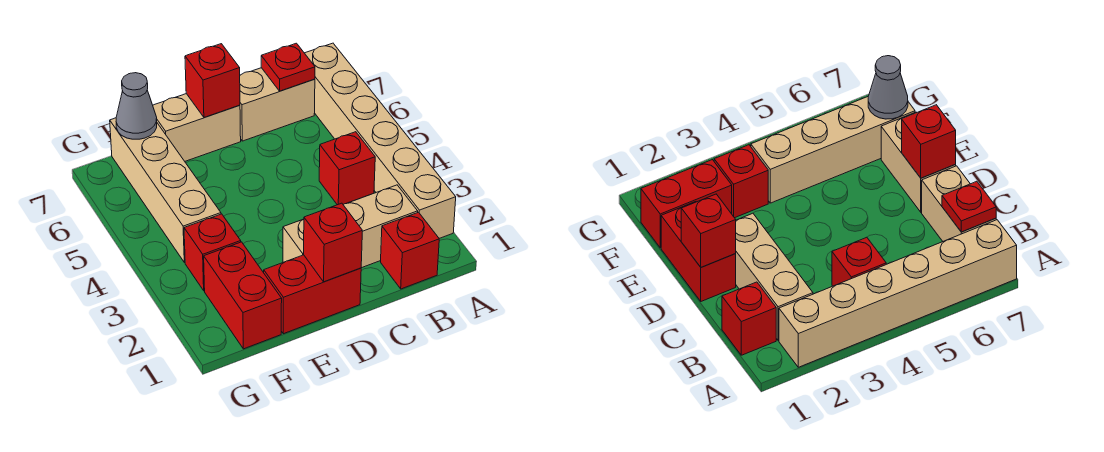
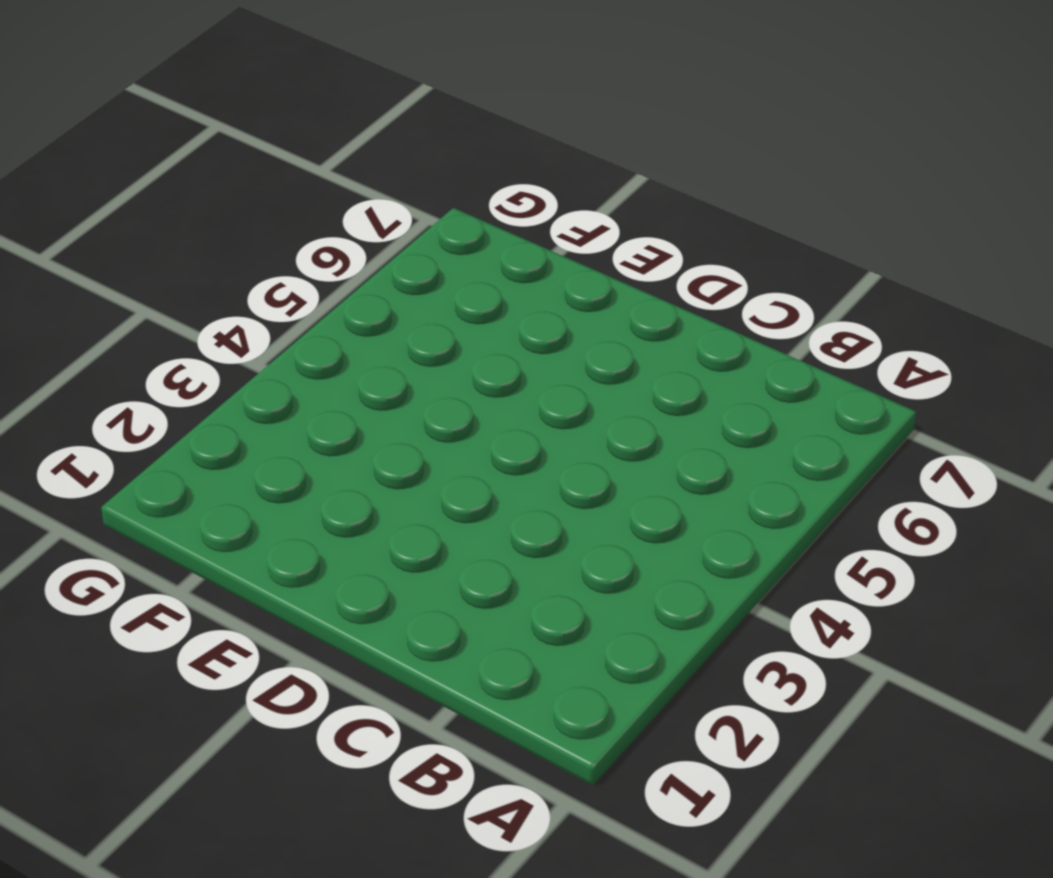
none -> tan brick A2:A7 level 1
none -> red brick B1 level 1
none -> tan brick B2:D2 level 1

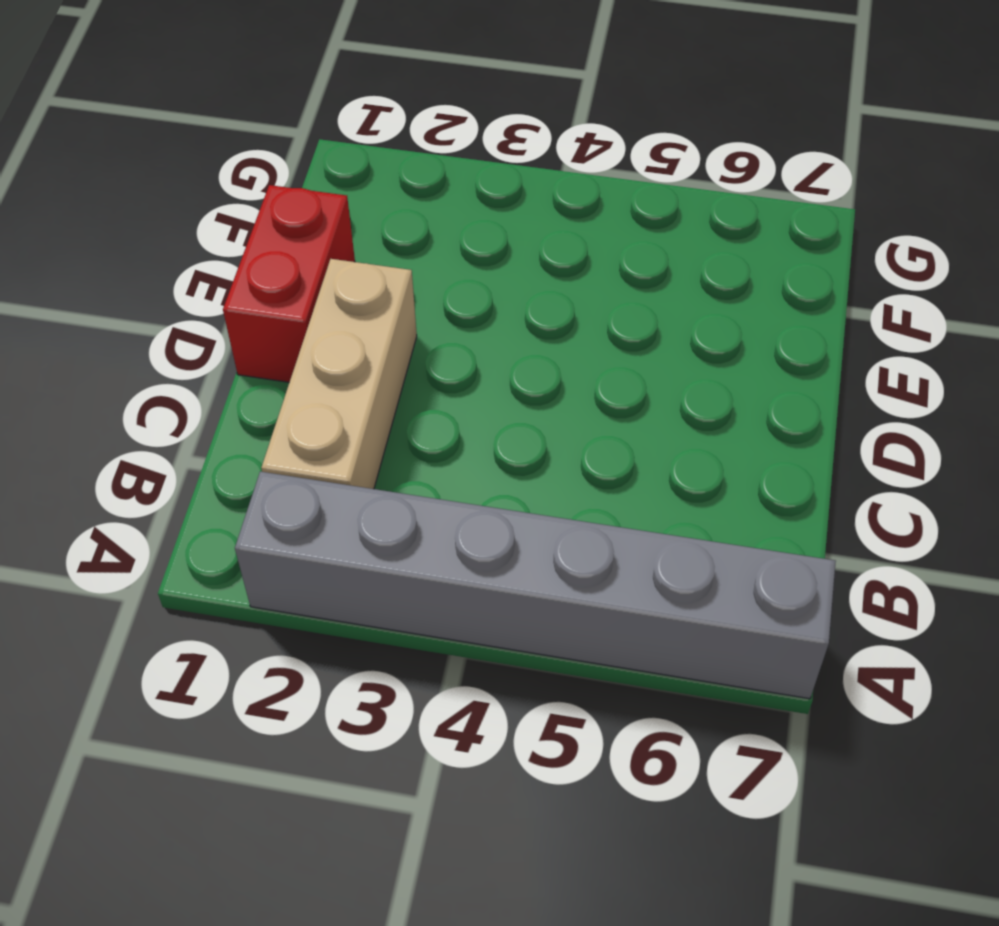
grey brick A2:A7 level 1 -> tan brick A2:A7 level 1
none -> red brick B1 level 1
none -> red brick B4 level 1
none -> tan brick B7:C7 level 1

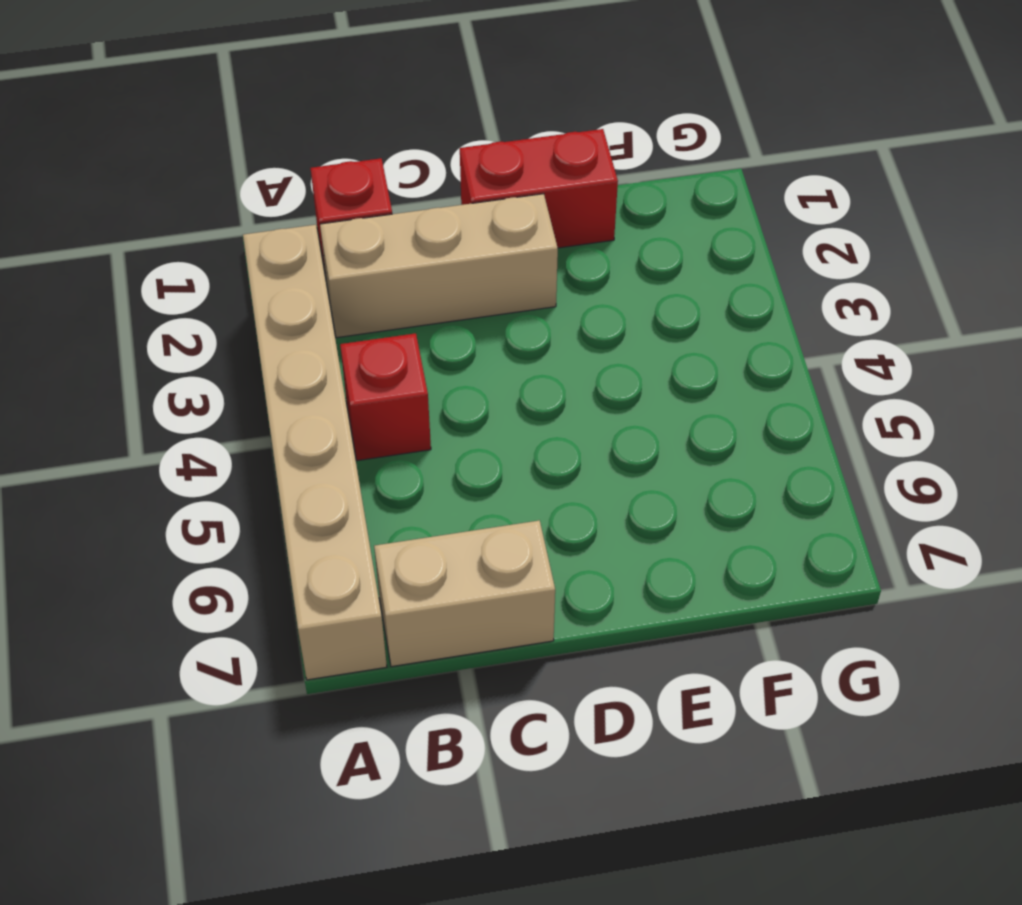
none -> tan brick D7:E7 level 1
none -> red brick F1:F2 level 1
none -> red brick F3 level 1

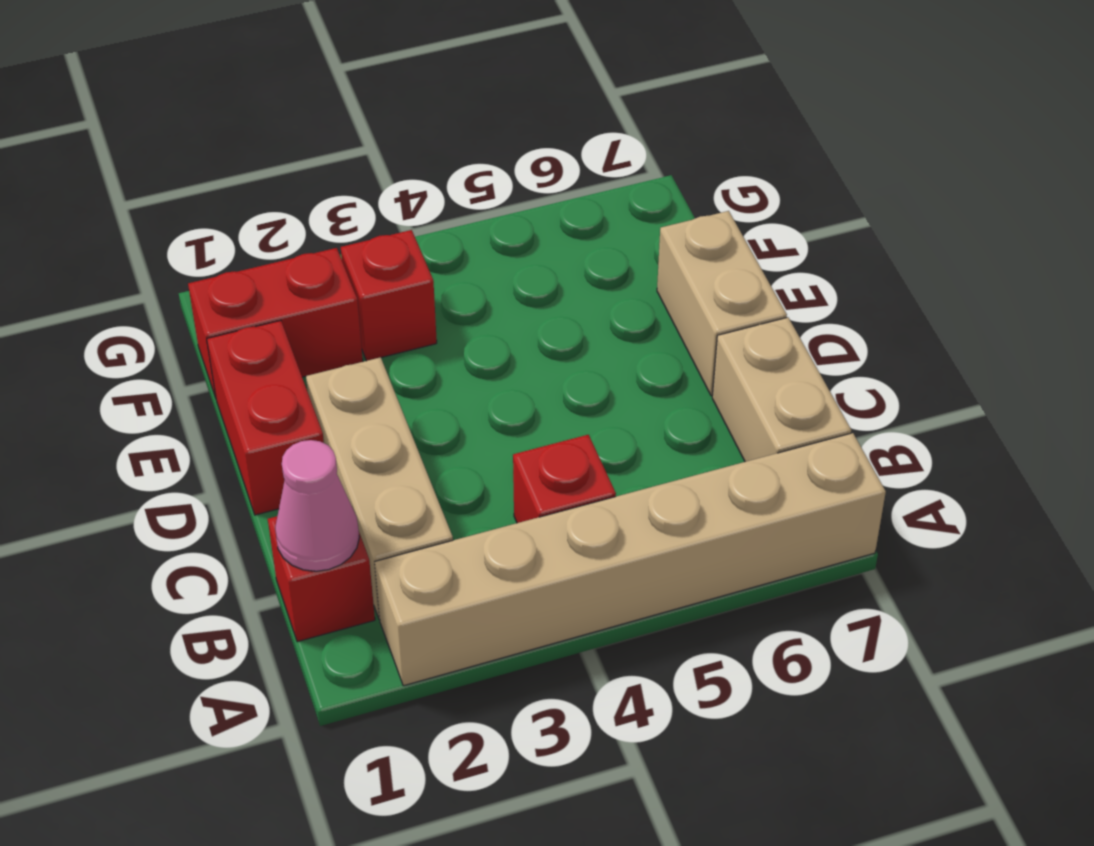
pink cone B1 level 2 -> none
none -> tan brick F4:F7 level 1
none -> red plate B7 level 2
none -> red brick D1 level 2

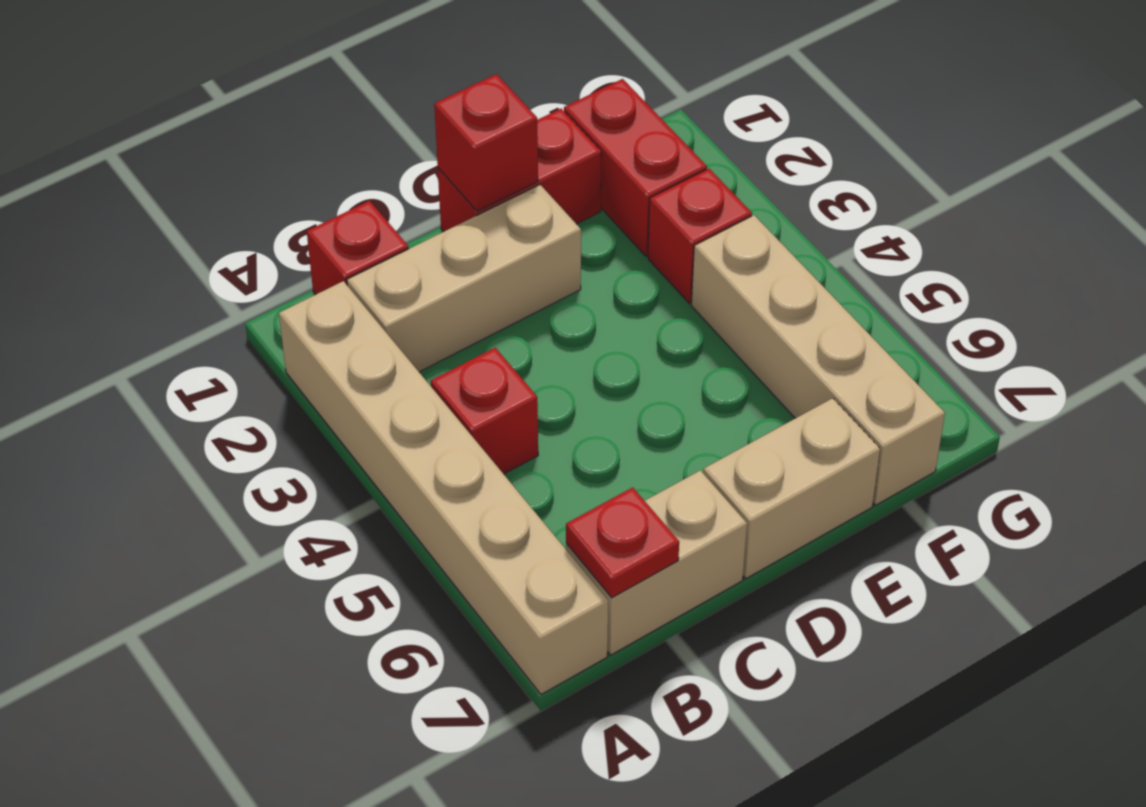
none -> red brick D7 level 2
none -> grey cone F7 level 2

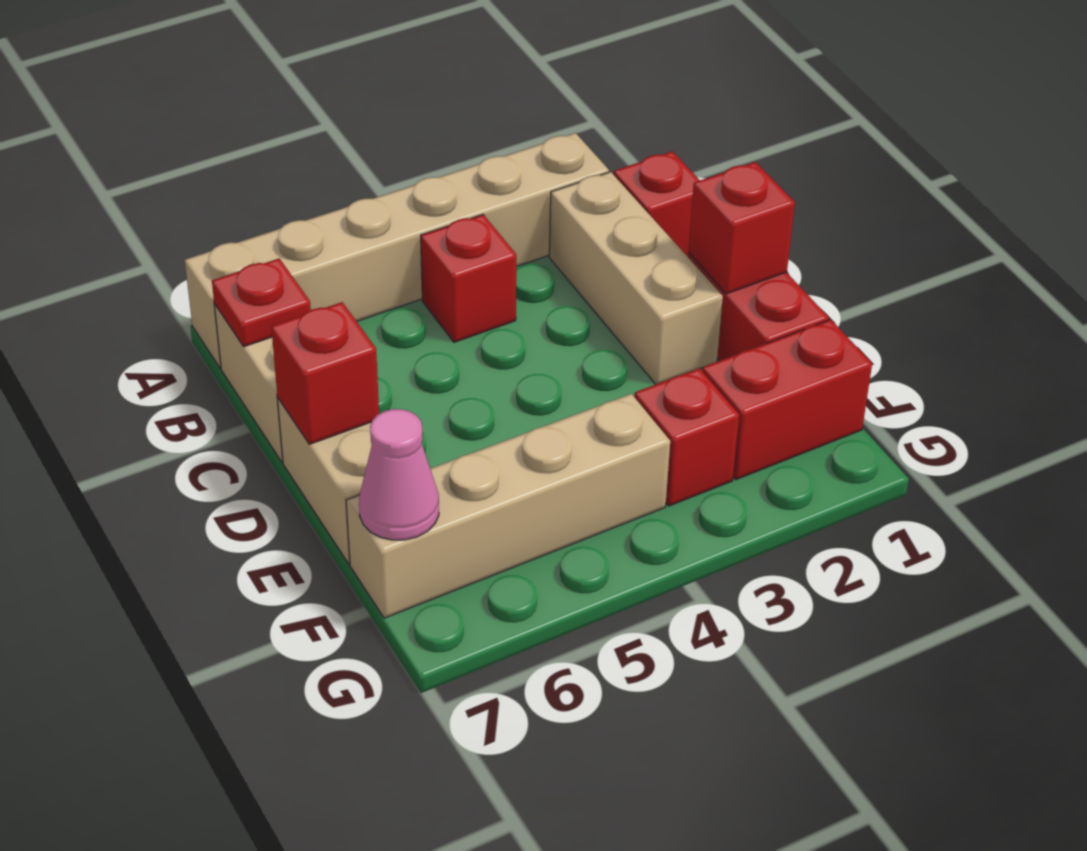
pink cone F7 level 2 -> grey cone F7 level 2

